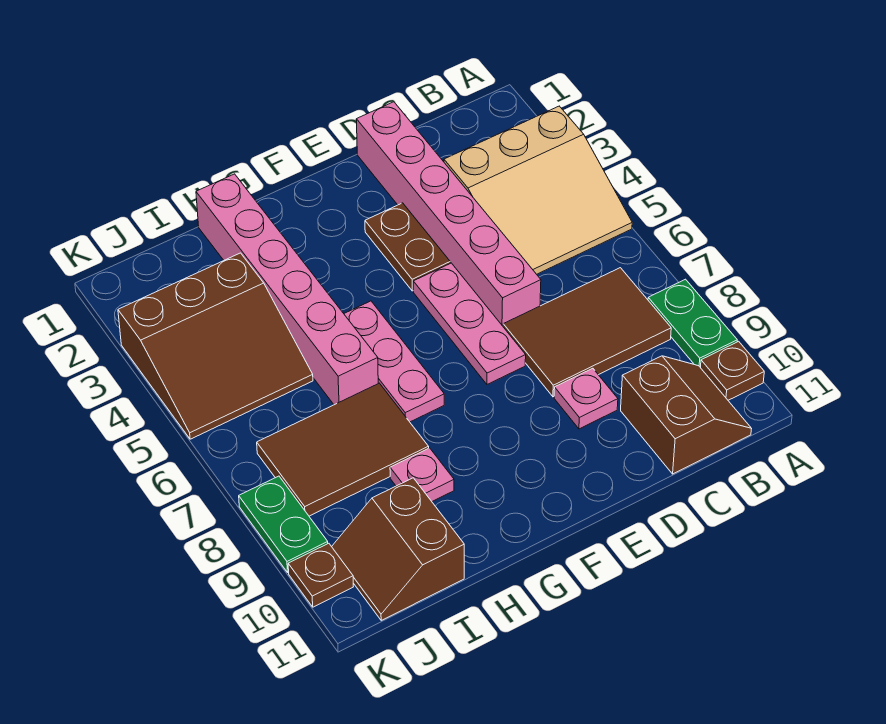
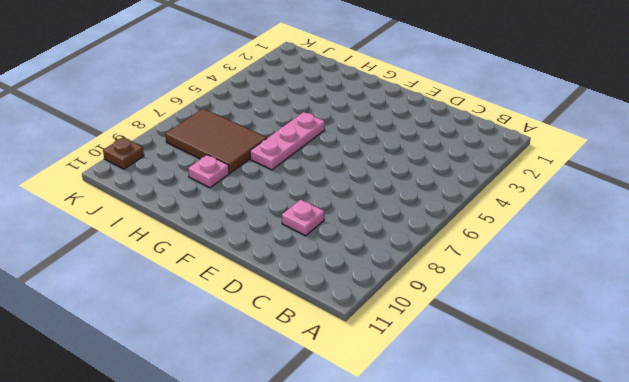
none -> tan slope A3:C5 level 1 top 3
none -> green plate A8:A9 level 1
none -> brown plate A10 level 1

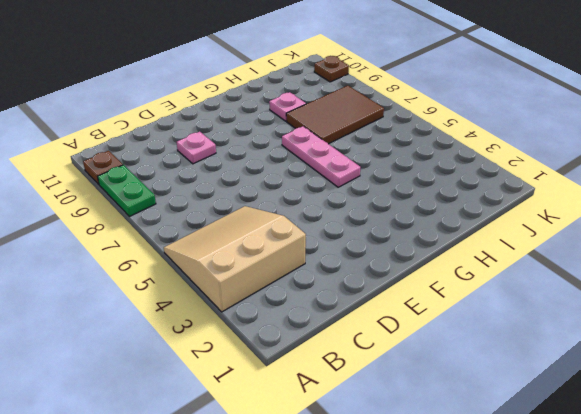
none -> brown tile B7:D8 level 1
none -> brown slope B10:C11 level 1 top C
none -> pink brick D1:D6 level 1

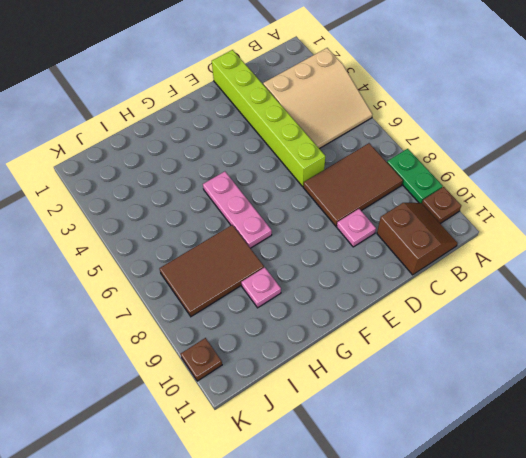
lime brick D1:D6 level 1 -> pink brick D1:D6 level 1
none -> brown plate E3:E4 level 1
none -> pink plate E5:E7 level 1
none -> pink brick H1:H6 level 1

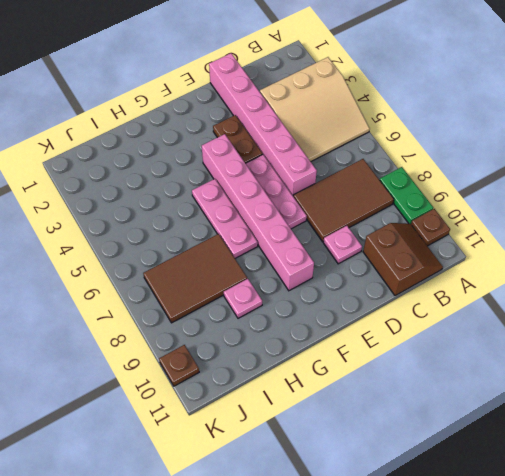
pink brick F4:F9 level 1 -> pink brick H1:H6 level 1
none -> brown slope I3:K5 level 1 top 3
none -> brown slope I10:J11 level 1 top I
none -> green plate K8:K9 level 1

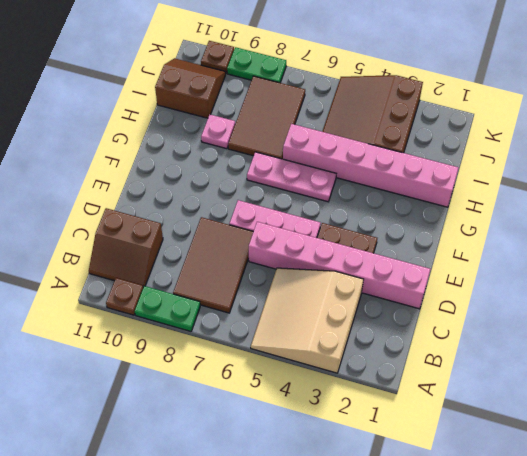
none -> pink plate D9 level 1

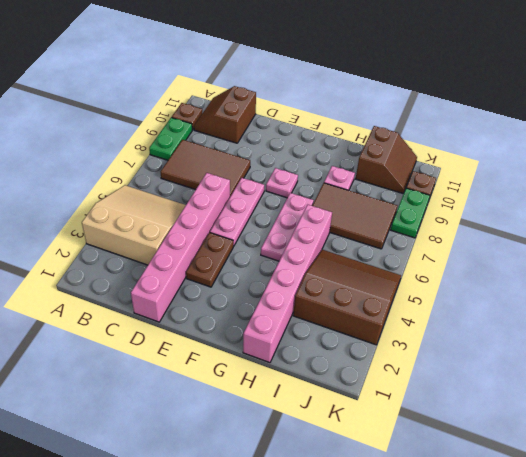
pink plate F8 level 1 -> pink plate D9 level 1

